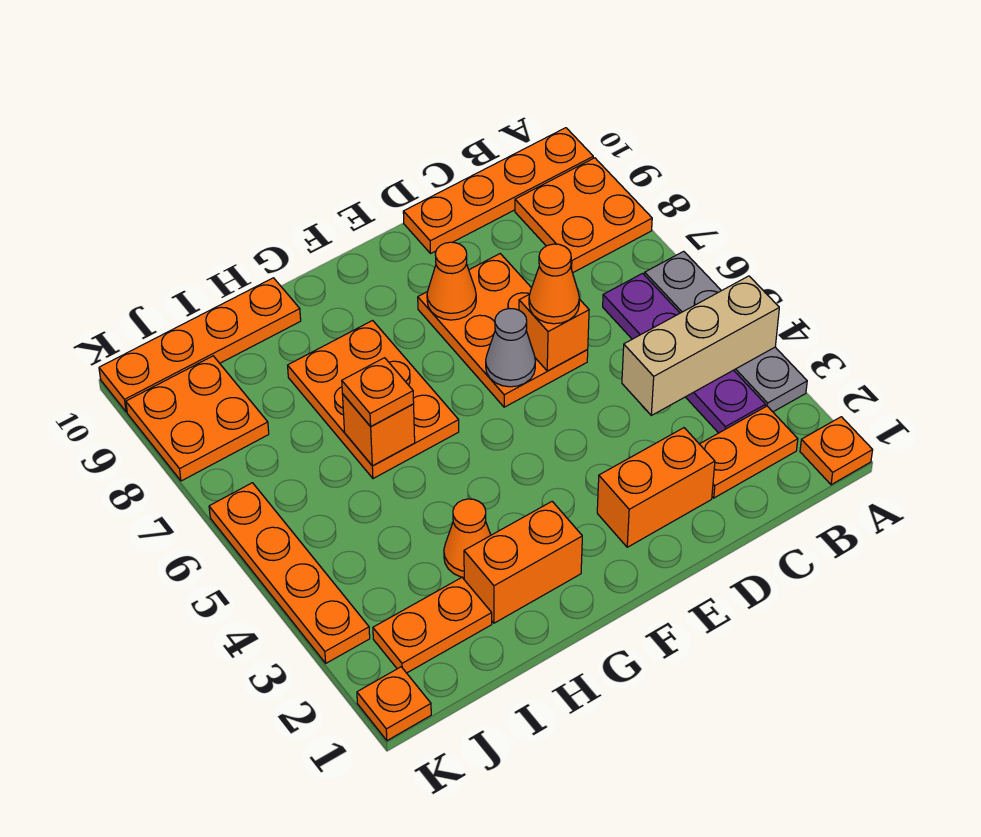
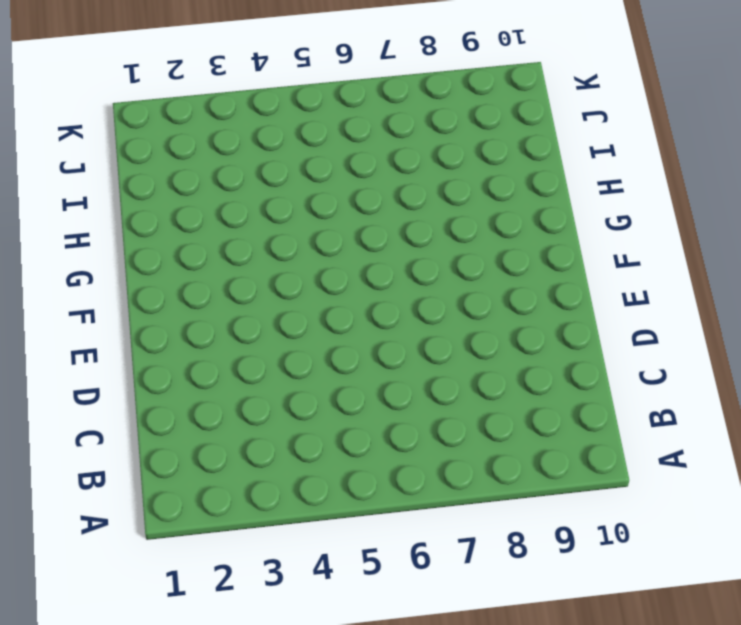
none -> orange plate A1 level 1
none -> grey plate A3:A6 level 1
none -> orange plate A8:B9 level 1

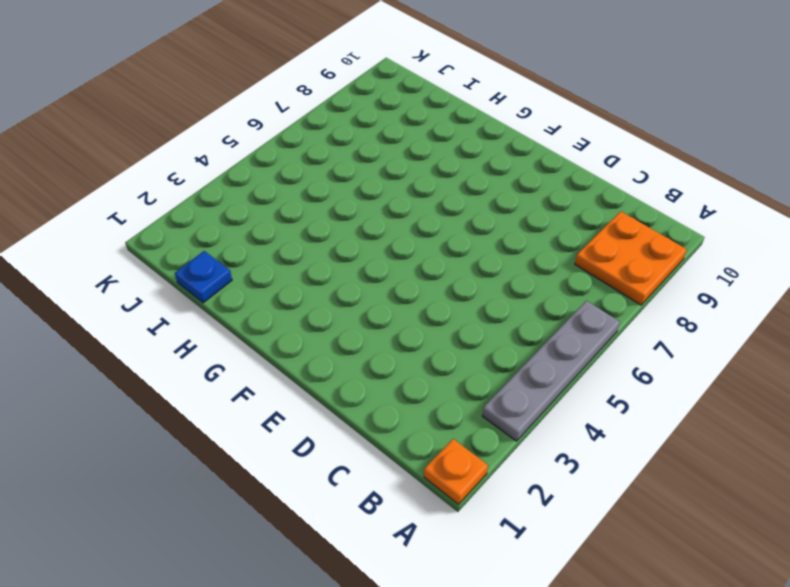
blue plate I1 level 1 -> none
none -> orange plate A10:D10 level 1
none -> orange plate B2:C2 level 1
none -> purple plate B3:B6 level 1

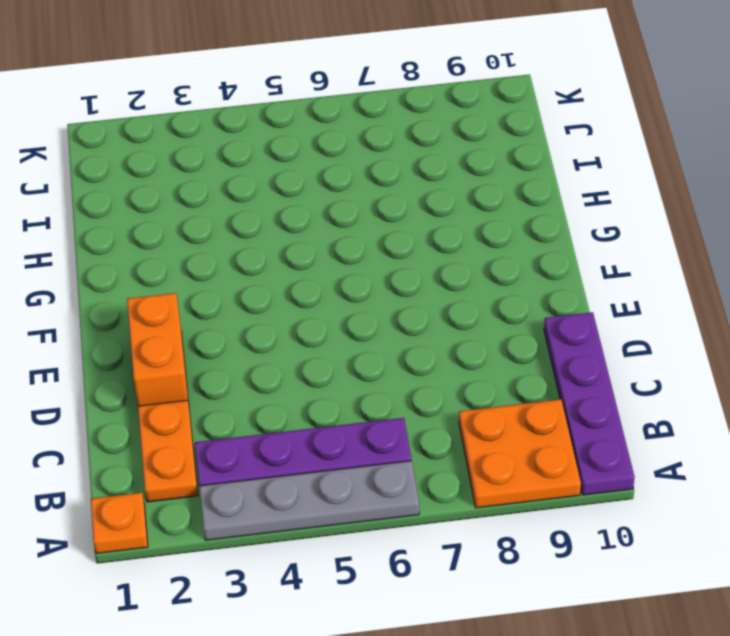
purple plate A10:D10 level 1 -> orange plate A10:D10 level 1
none -> orange plate D6:E8 level 1
none -> orange brick G2:H2 level 1
none -> orange plate G6:H8 level 1

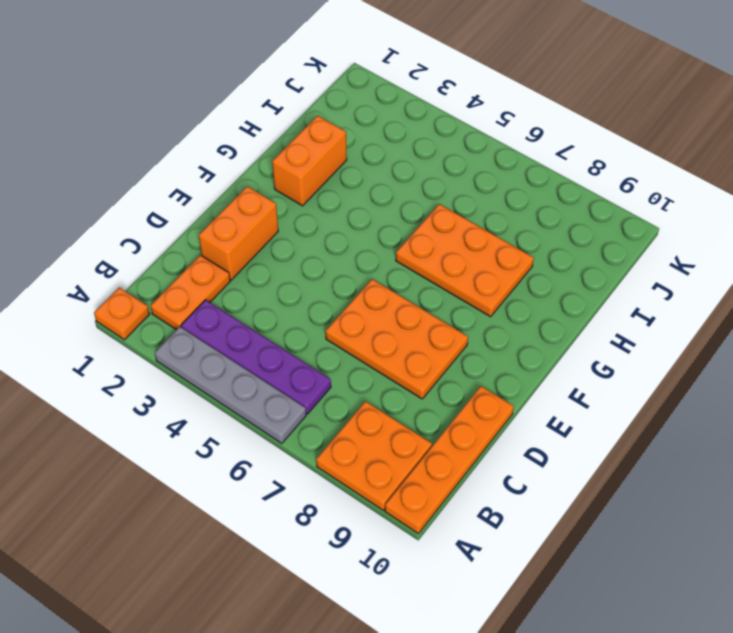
none -> orange cone H3 level 1
none -> orange plate H10:K10 level 1
none -> orange plate I2:J2 level 1

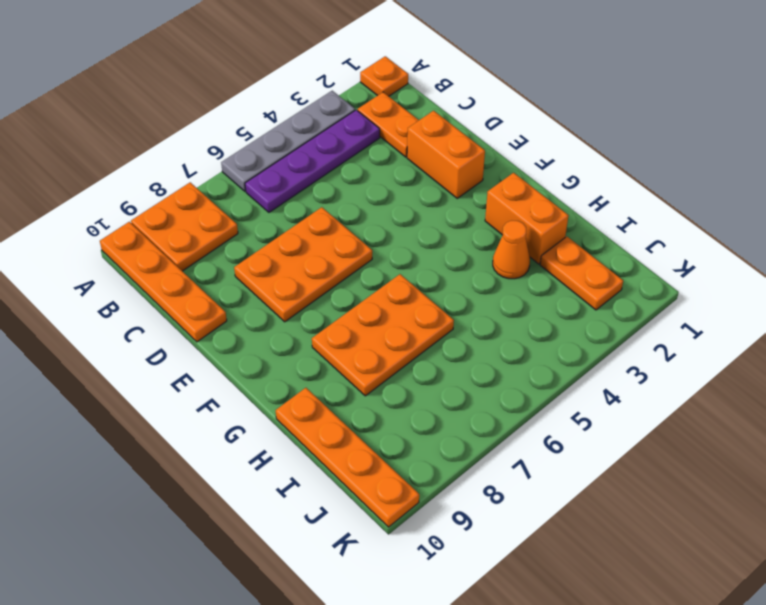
none -> orange plate J8:K9 level 1
none -> orange plate K1 level 1
none -> orange plate K3:K6 level 1

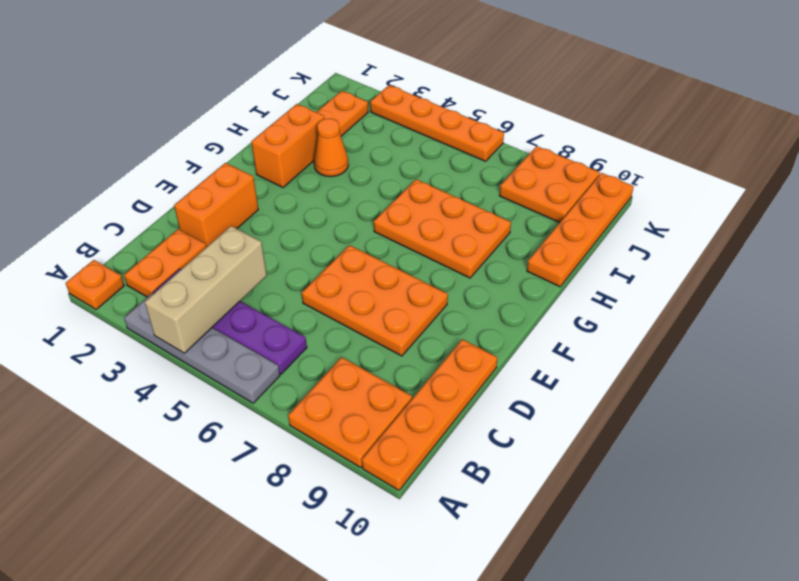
none -> orange plate K1 level 1
none -> orange brick D6 level 2
none -> grey cone E6 level 2

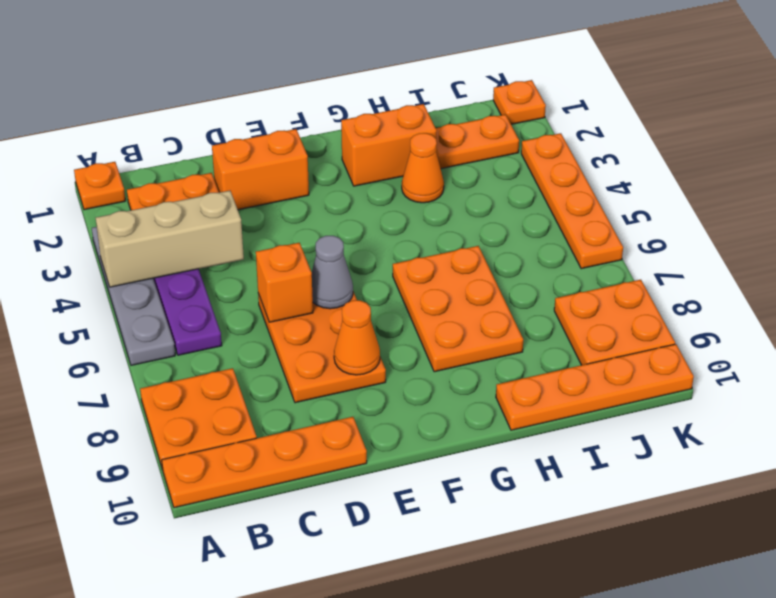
none -> orange brick H6 level 2
none -> orange cone D6 level 3
none -> orange plate H6 level 3

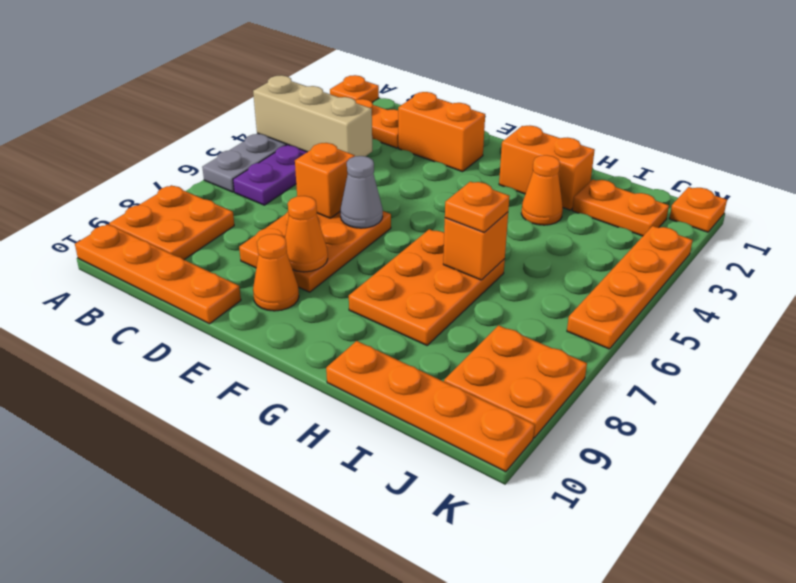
orange cone E9 level 1 -> orange cone D6 level 3

